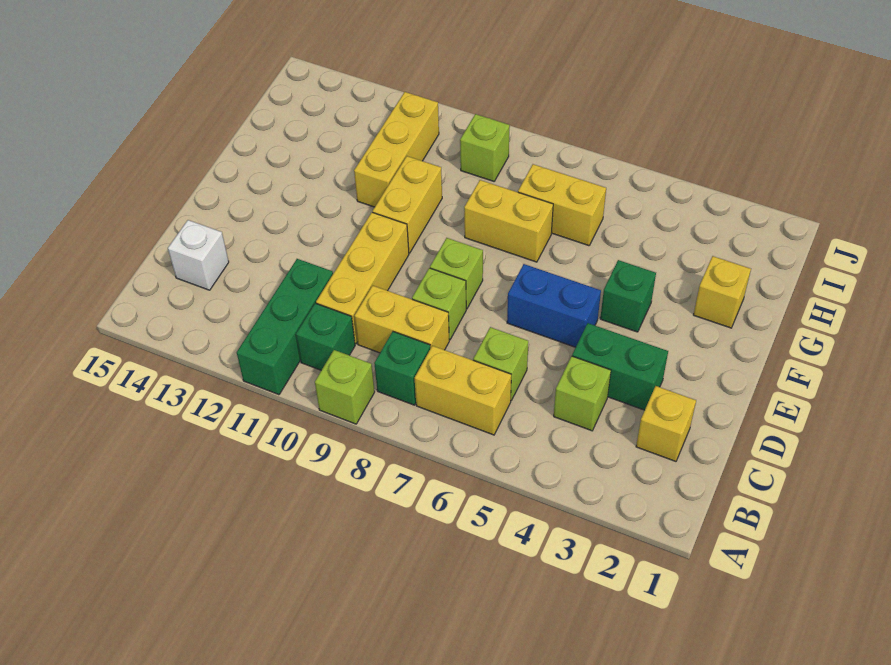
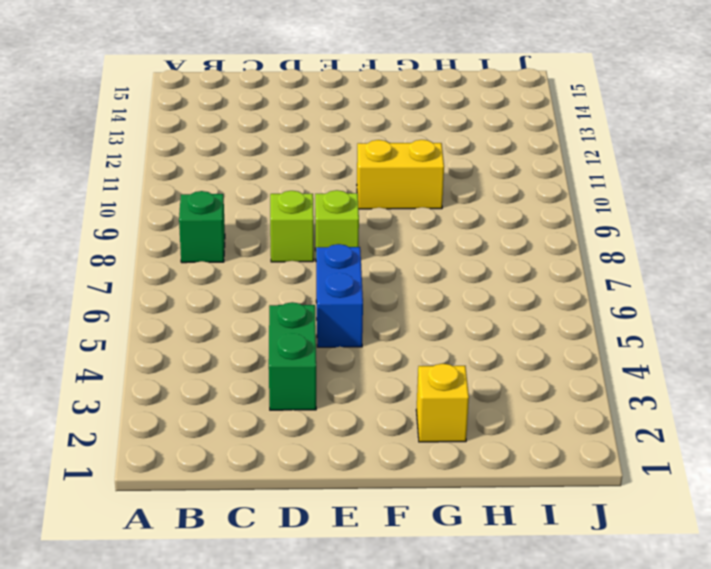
none -> lime brick A9 level 1
none -> green brick A11:C11 level 1
none -> yellow brick B6:B7 level 1

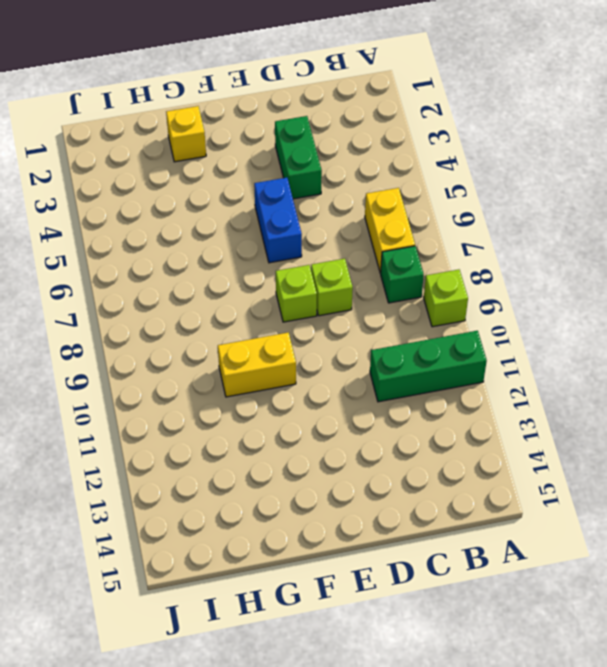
none -> green brick B10 level 1
none -> yellow brick C2 level 1
none -> lime brick C4 level 1

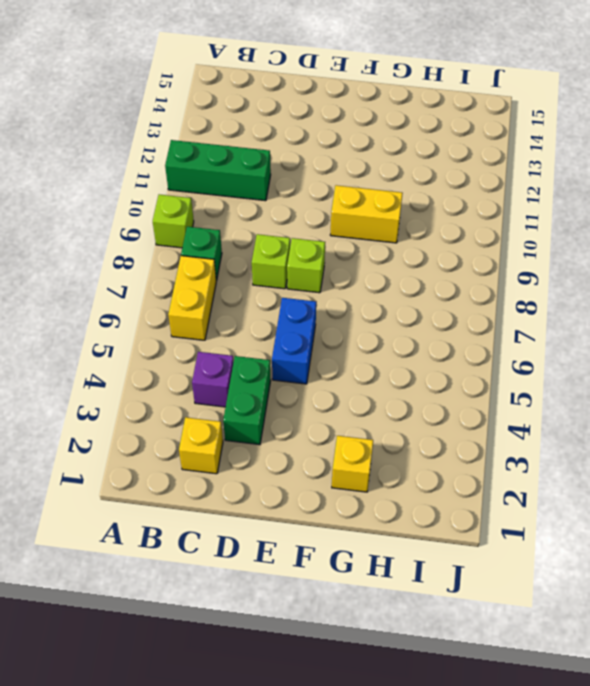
purple brick C4 level 1 -> lime brick C4 level 1
none -> green brick B10 level 1
none -> lime brick C6 level 1
none -> yellow brick C8:C9 level 1

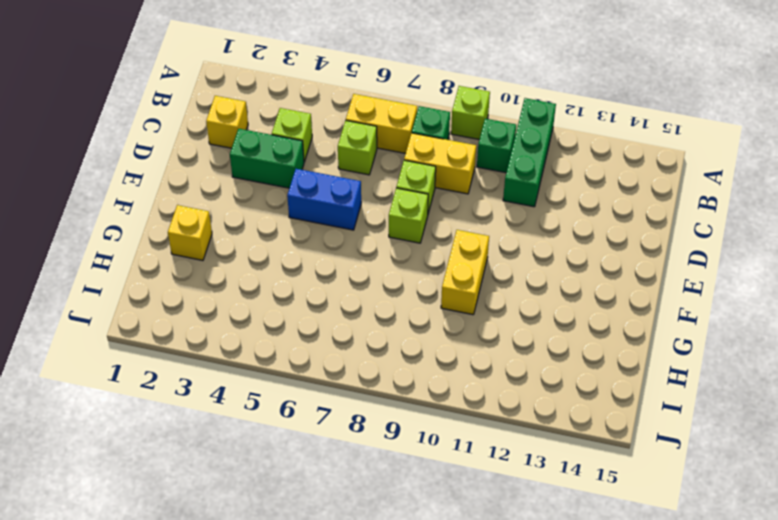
none -> yellow brick C10:E10 level 1
none -> white brick C14 level 1
none -> green brick F4 level 1

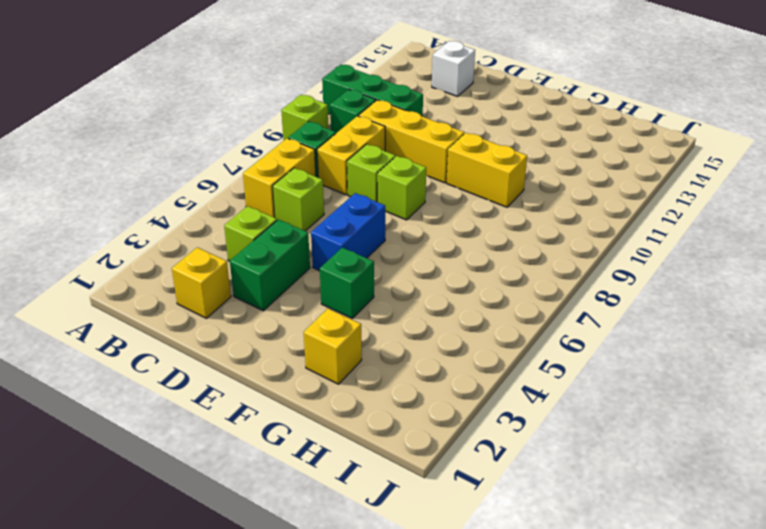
none -> yellow brick G7:G8 level 1
none -> yellow brick G11:I11 level 1
none -> yellow brick H6:H7 level 1

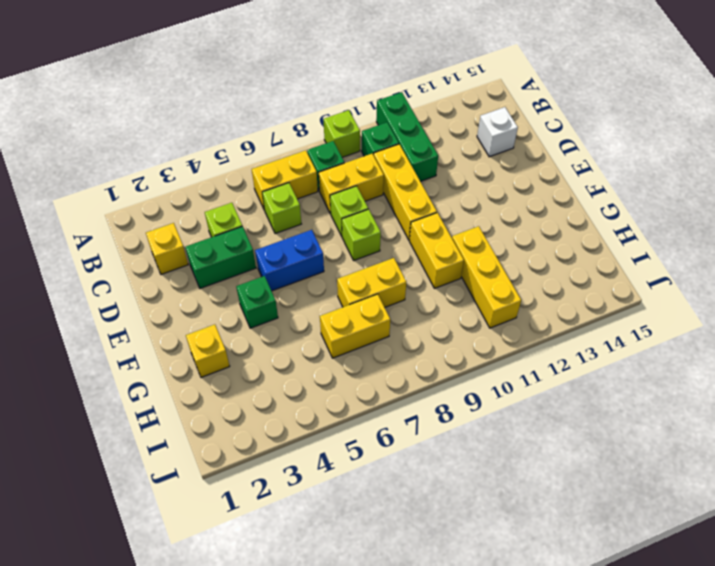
none -> lime brick I9 level 1

